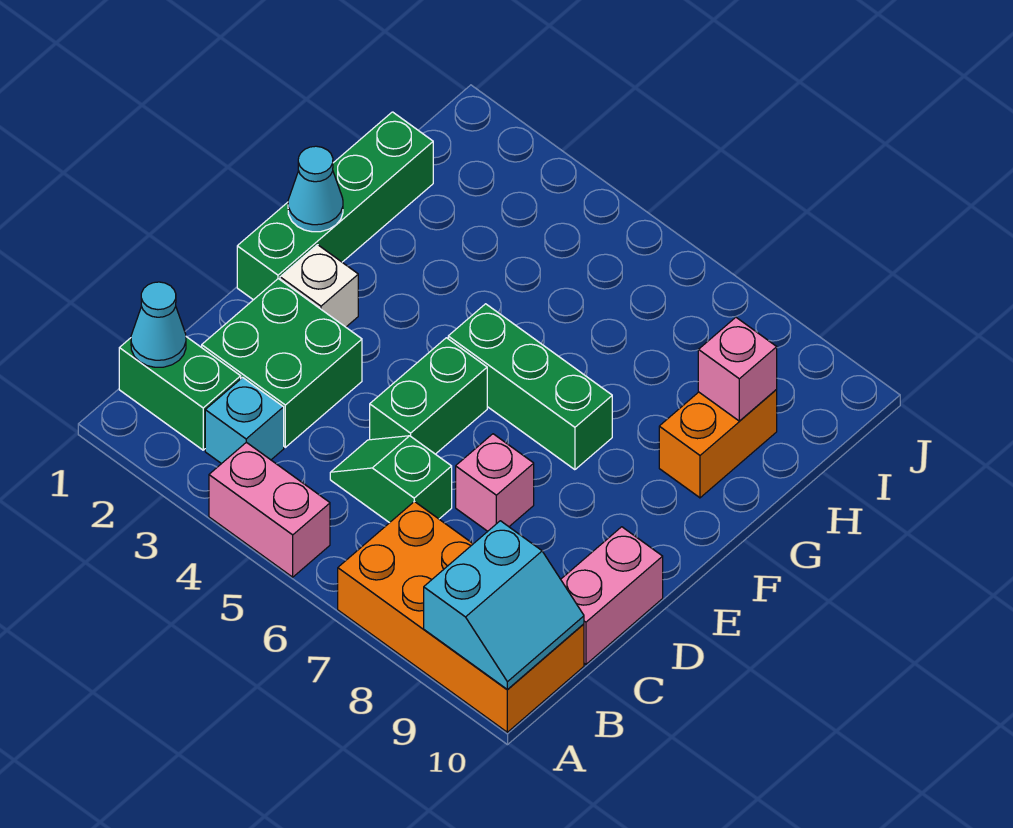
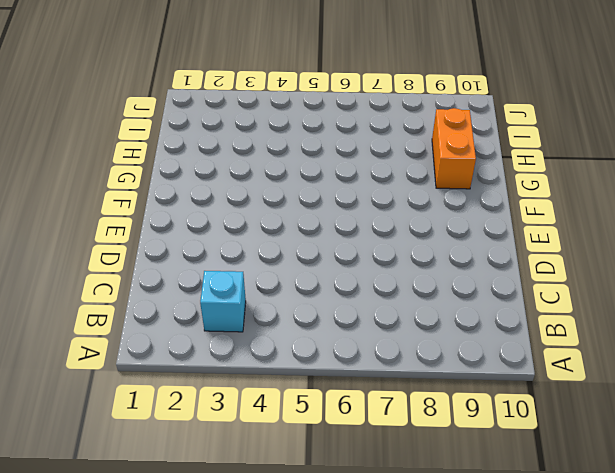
none -> pink brick A4:A5 level 1
none -> orange brick A7:B10 level 1
none -> green brick B1:B2 level 1

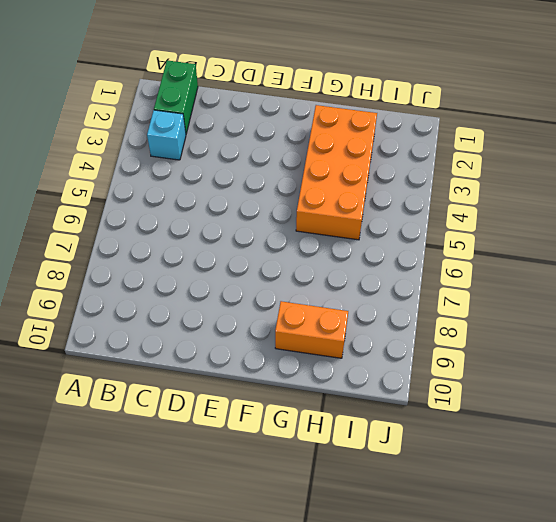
orange brick G2:H5 level 1 -> orange brick A7:B10 level 1
none -> pink brick A4:A5 level 1
none -> green brick C2:D3 level 1
none -> green slope C5:C6 level 1 top 6

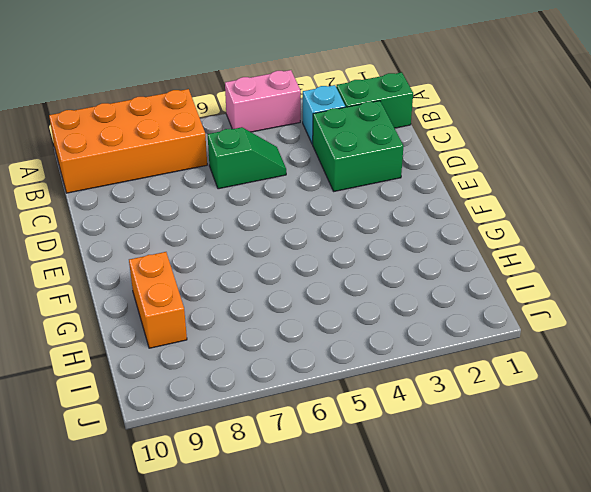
none -> pink brick C10:D10 level 1
none -> green brick D5:E5 level 1
none -> pink brick D7 level 1

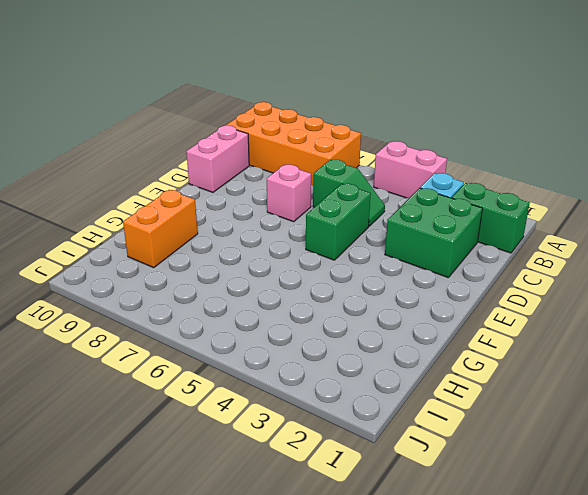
none -> green brick E1:H1 level 1
none -> white brick E2 level 1
none -> green brick F5:F7 level 1

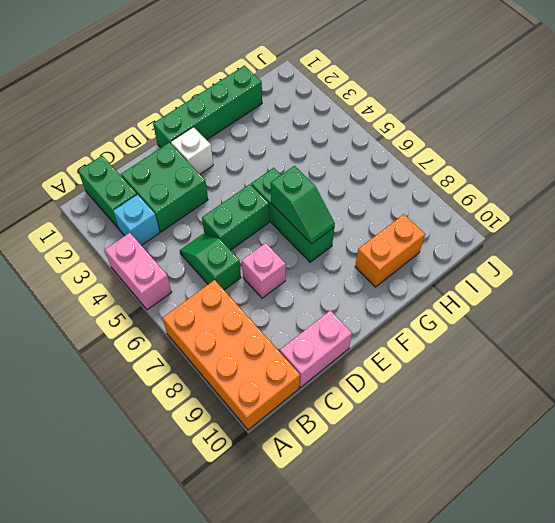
green slope F6:F7 level 2 top 6 -> none
none -> cyan slope A9:B10 level 2 top 9
none -> cyan cone B1 level 2
none -> cyan cone F1 level 2

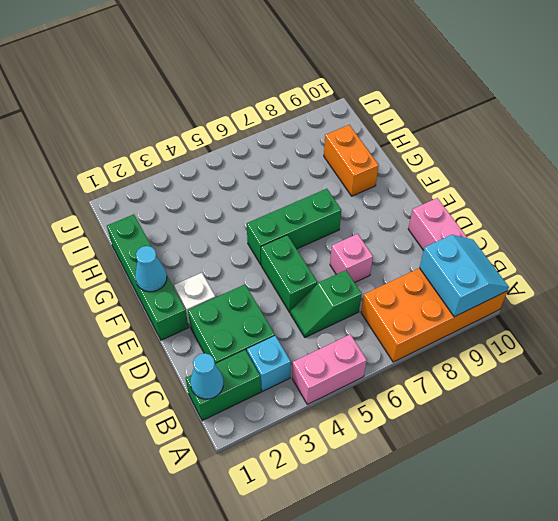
none -> pink brick H9 level 2

